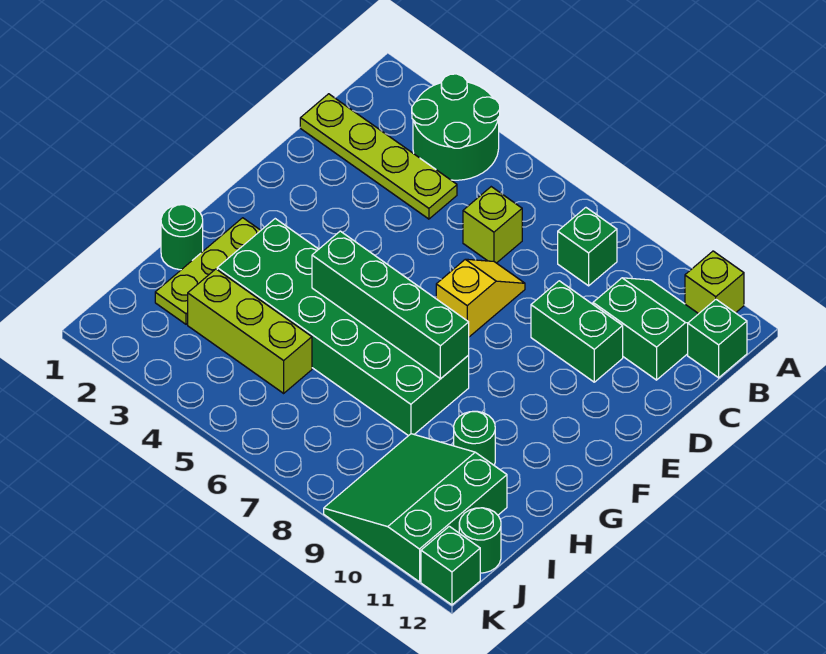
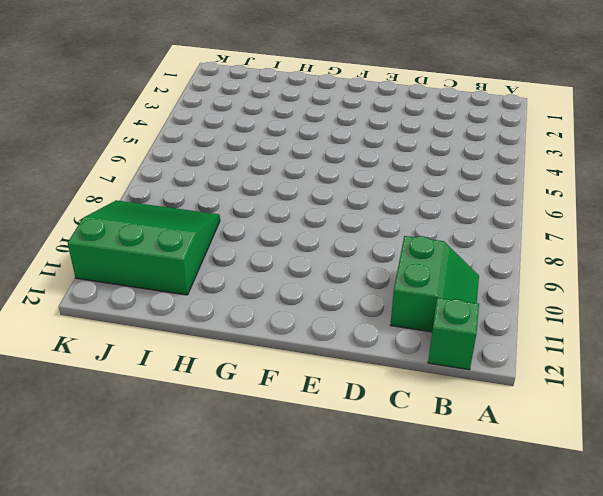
none -> green round brick A3:B4 level 1
none -> lime brick A11 level 1
none -> green brick B8 level 1

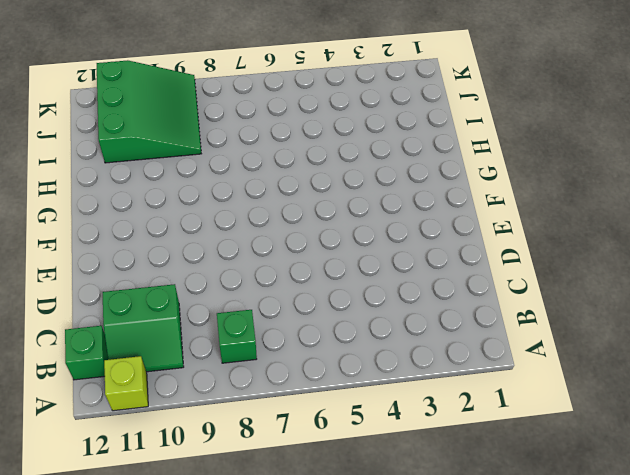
none -> green round brick A3:B4 level 1
none -> lime plate C1:C4 level 1
none -> lime brick C6 level 1

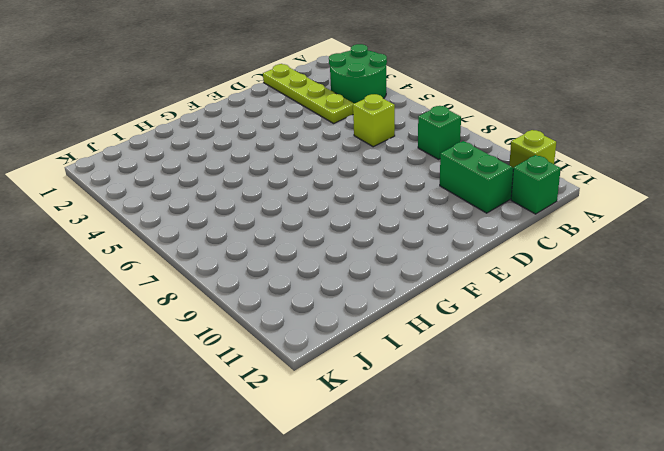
none -> yellow slope D7:E7 level 1 top E
none -> green brick D9:D10 level 1
none -> lime plate G2:I2 level 1

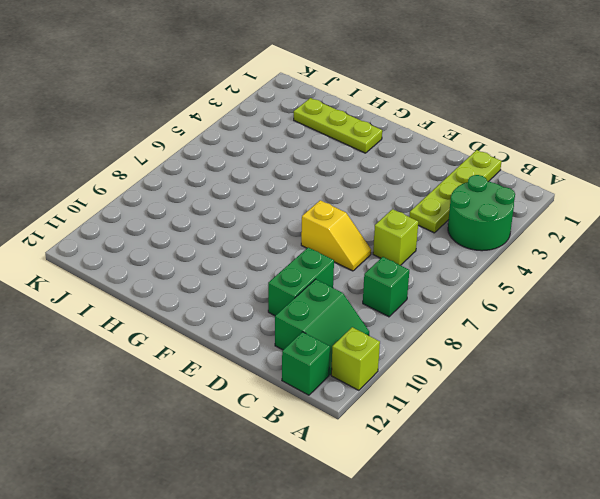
none -> green brick G3:H8 level 1
none -> green round brick H1 level 1
none -> green round brick H10 level 1

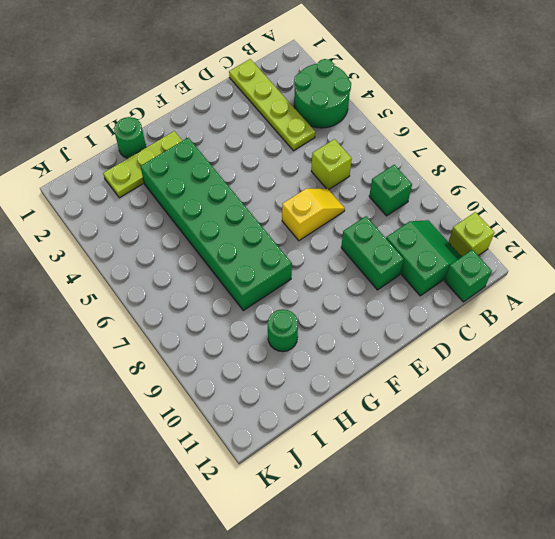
none -> lime brick I3:I5 level 1
none -> green slope I9:K11 level 1 top 11
none -> green round brick J12 level 1

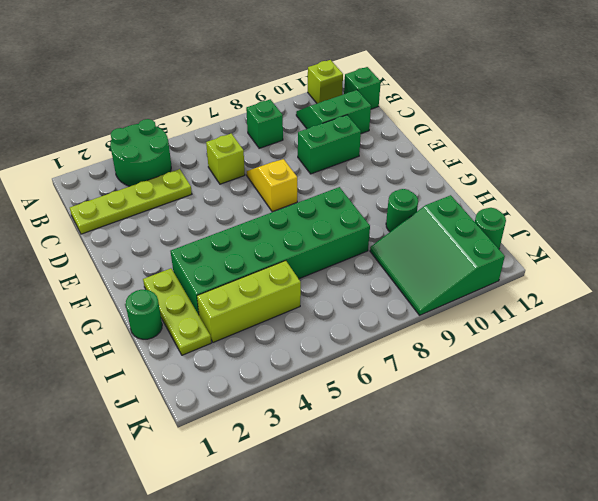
none -> green brick K12 level 1
none -> green brick G5:G8 level 2

